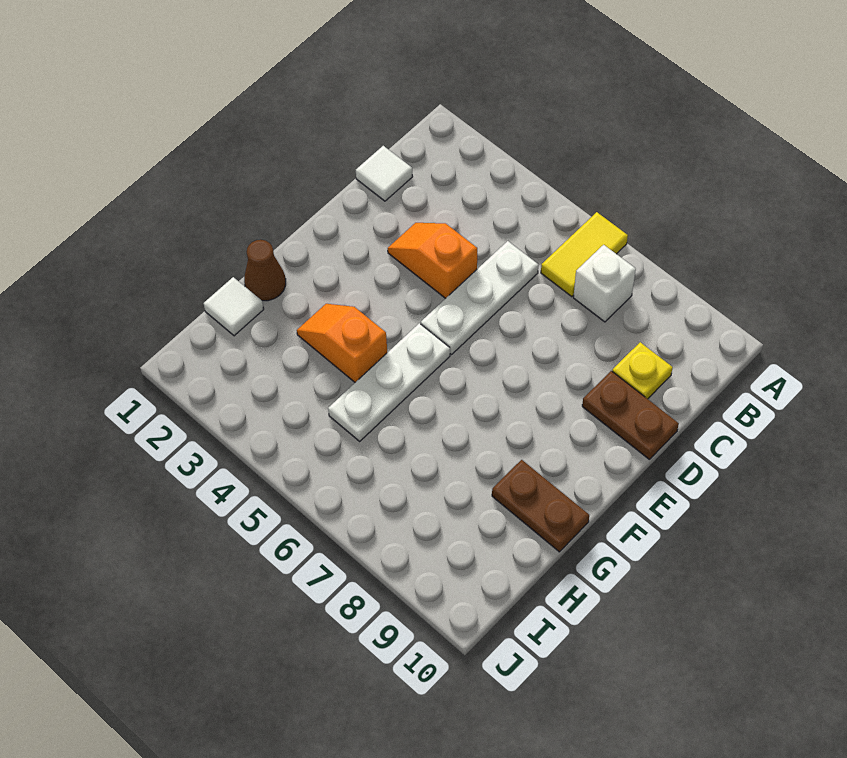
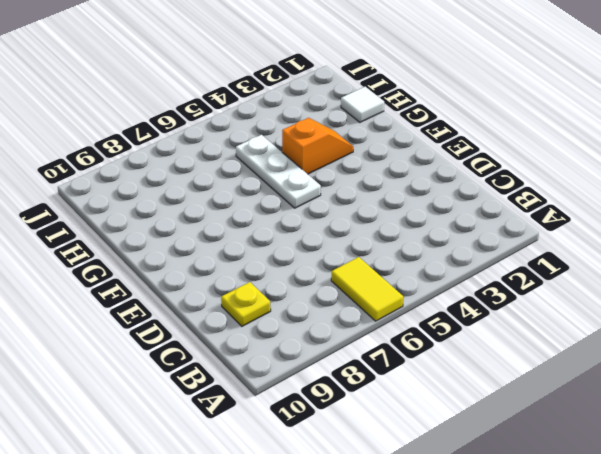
none -> white brick B7 level 1
none -> white tile C1 level 1
none -> white plate C5:E5 level 1

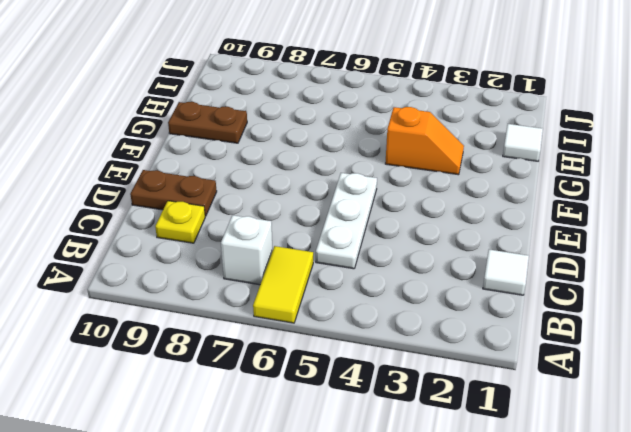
none -> orange slope D3:D4 level 1 top 4
none -> white plate F5:H5 level 1
none -> brown cone G1 level 1

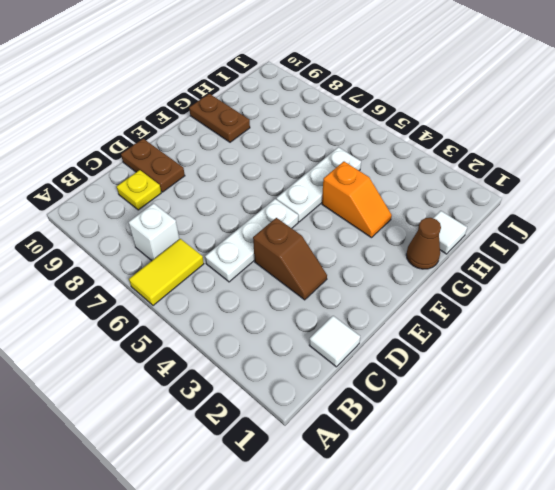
brown slope D3:D4 level 1 top 4 -> orange slope D3:D4 level 1 top 4

